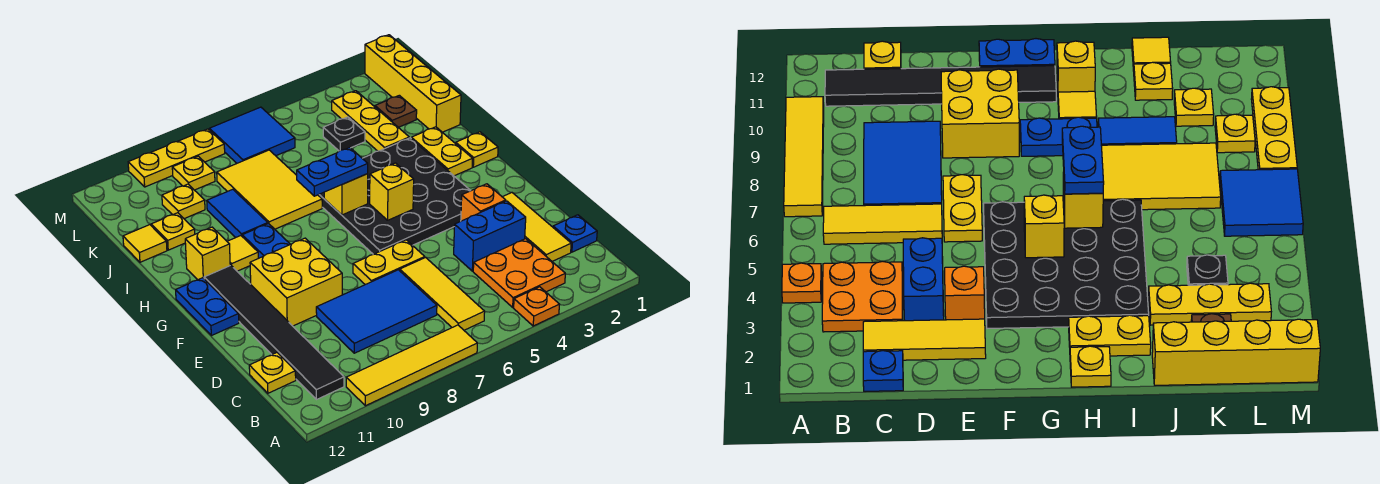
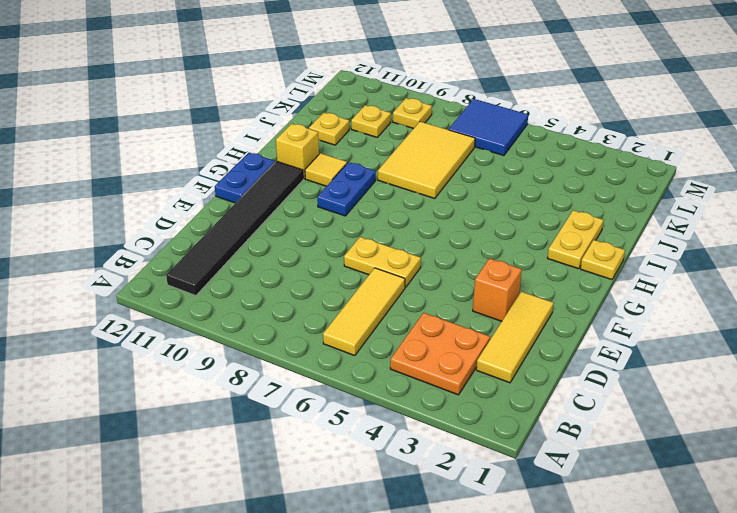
none -> orange plate A4 level 1
none -> yellow tile A7:A10 level 1
none -> blue plate C1 level 1
none -> blue tile C7:D9 level 1

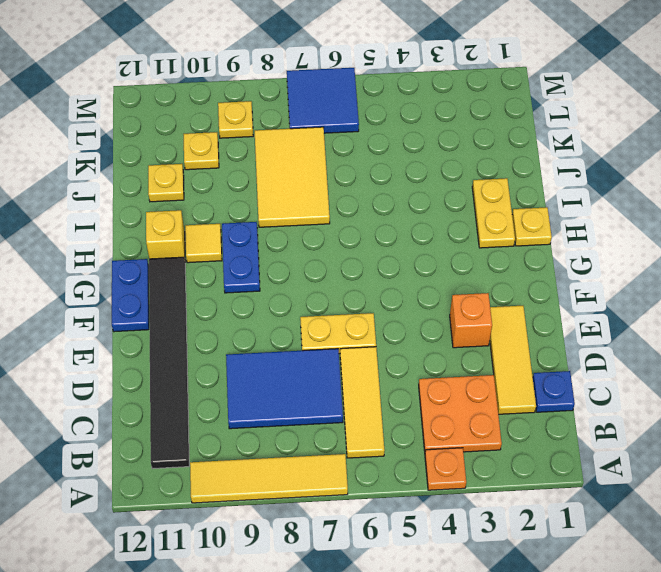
none -> yellow plate C12 level 1
none -> blue brick D3:D4 level 1
none -> yellow brick E9:F10 level 1
none -> black plate F3:I6 level 1

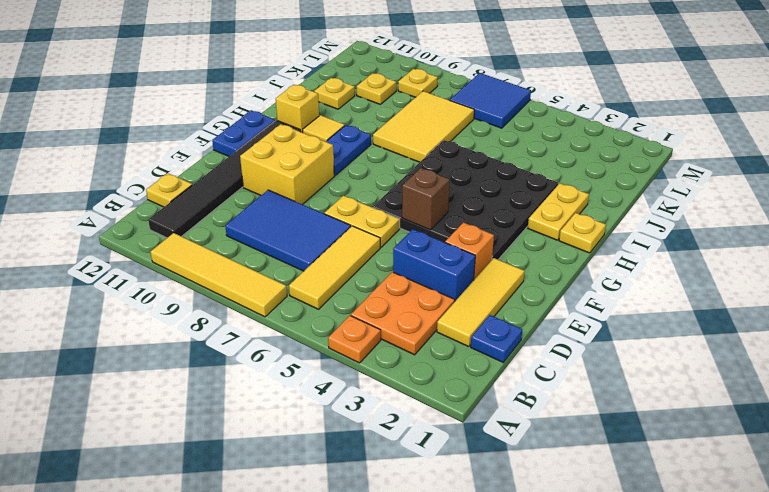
brown brick F5 level 2 -> none
none -> blue tile I9:J9 level 1
none -> yellow brick J1:M1 level 1
none -> yellow plate J3:L3 level 1
none -> yellow tile J12 level 1

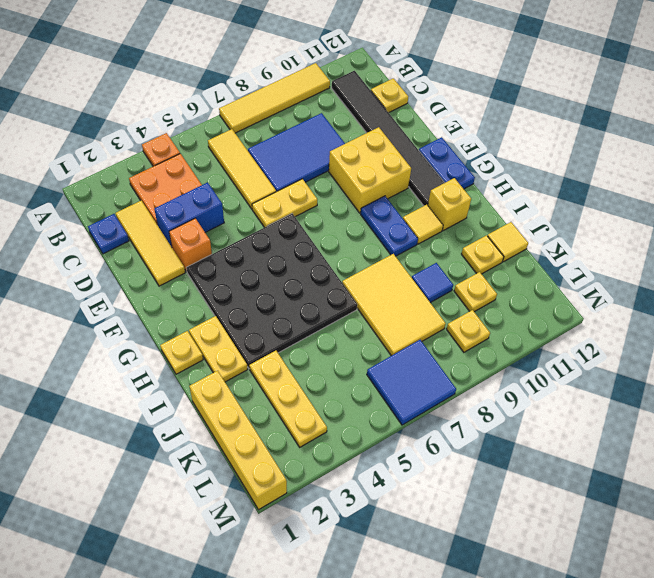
blue tile J9 level 1 -> blue tile I9:J9 level 1
none -> brown plate K2 level 1
none -> black plate K4 level 1
none -> yellow plate M8:M10 level 1
none -> yellow brick G5 level 2

